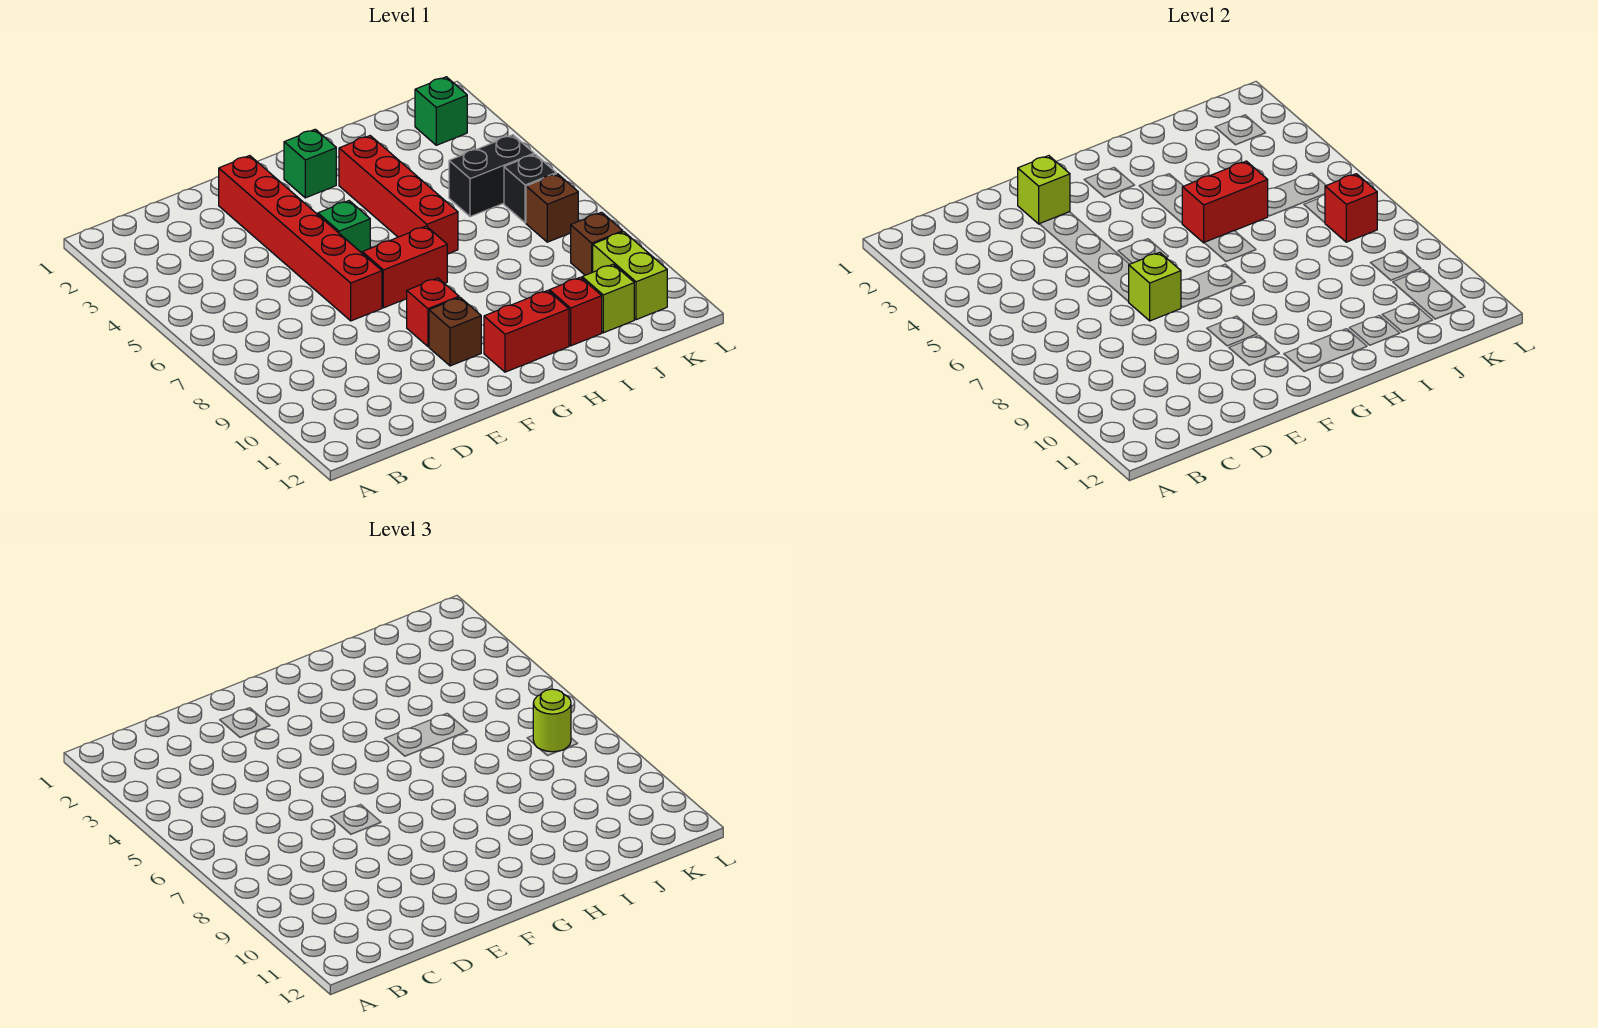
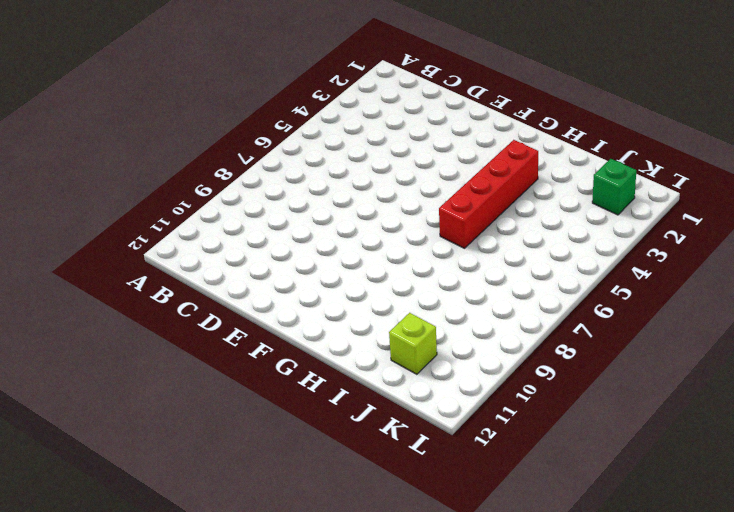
none -> red brick E2:E7 level 1
none -> green brick F5 level 1
none -> red brick F7:G7 level 1

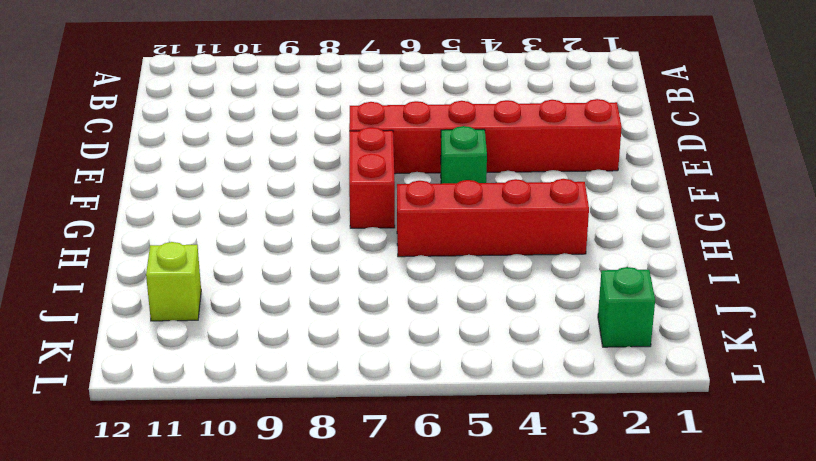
none -> red brick F9 level 1
none -> brown brick F10 level 1
none -> green brick G2 level 1

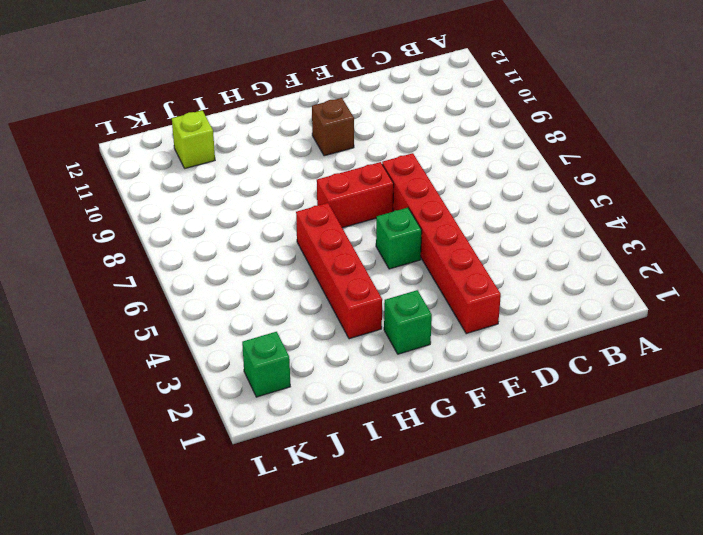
none -> red brick F9 level 1
none -> red brick G11:H11 level 1
none -> red brick I11 level 1

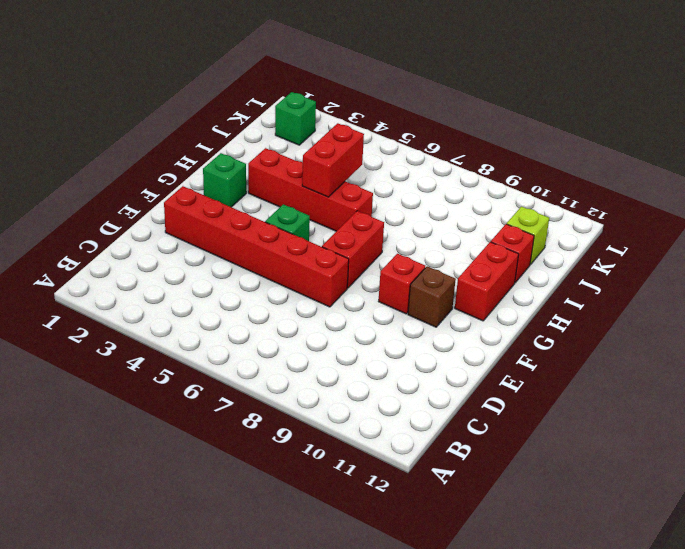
none -> black brick J5:K5 level 1
none -> black brick K6 level 1
none -> brown brick K7 level 1

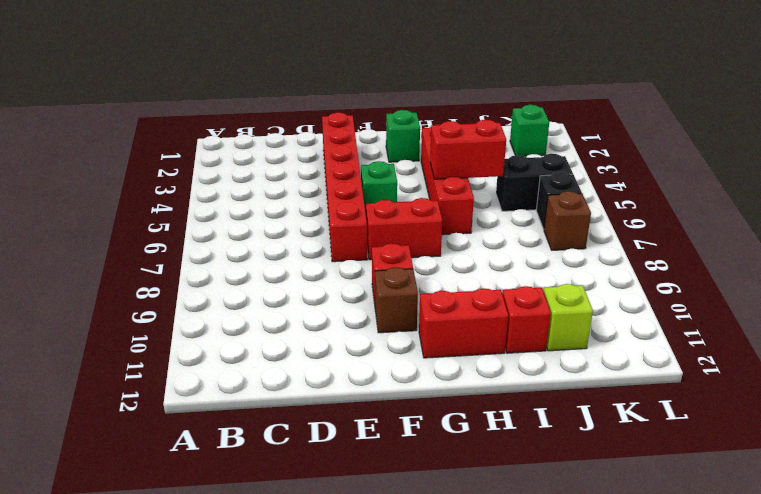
none -> brown brick K9 level 1
none -> lime brick K10:K11 level 1
none -> lime brick E2 level 2

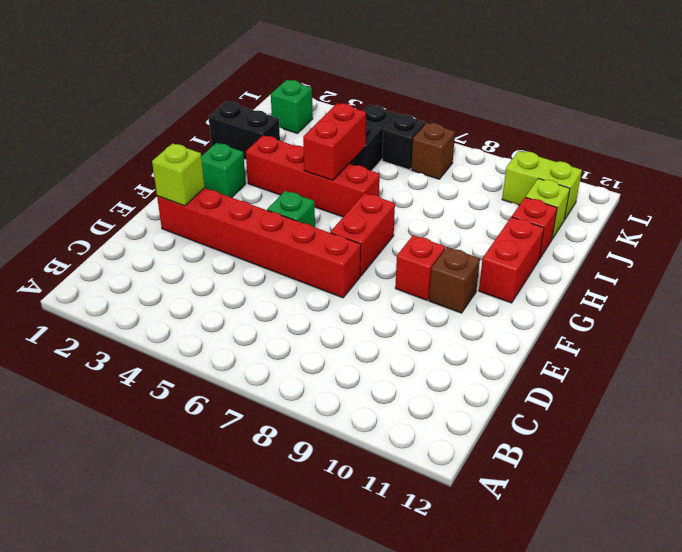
black brick I1:I2 level 1 -> none
none -> brown brick K9 level 1
none -> lime brick E7 level 2
none -> red brick K7 level 2

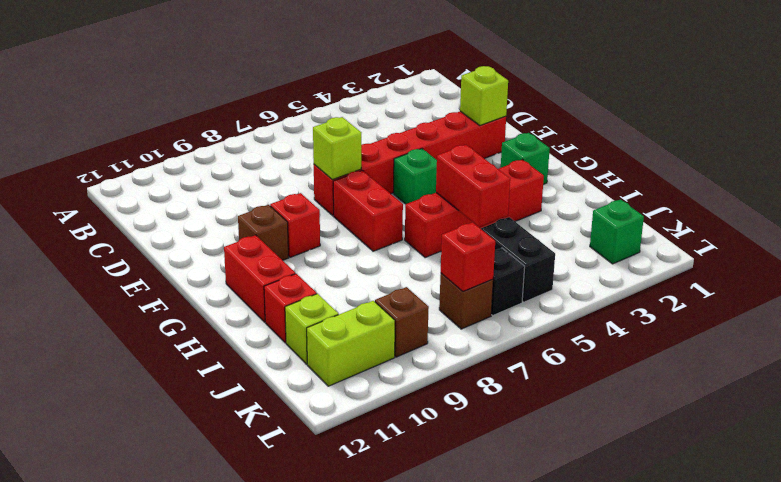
none -> lime round brick K7 level 3

